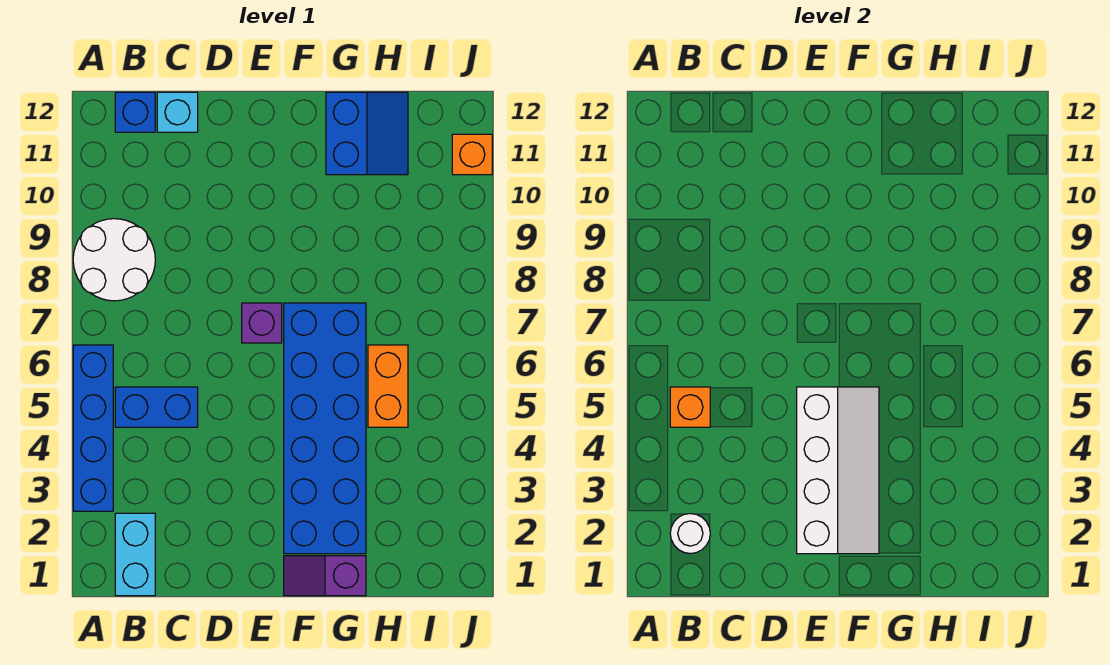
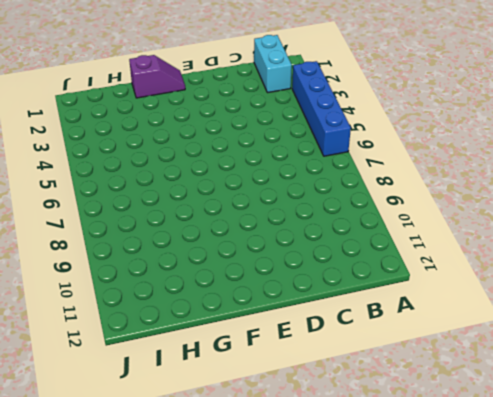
none -> white round brick A8:B9 level 1
none -> blue brick B5:C5 level 1
none -> blue brick B12 level 1

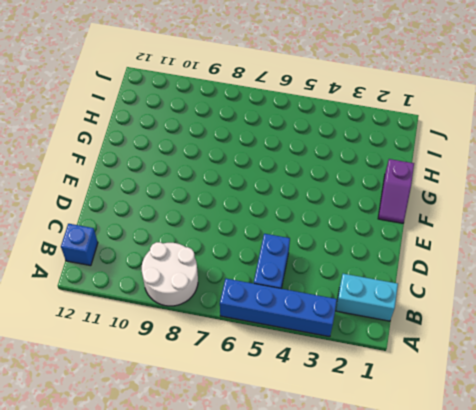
none -> cyan brick C12 level 1
none -> purple brick E7 level 1
none -> blue brick F2:G7 level 1

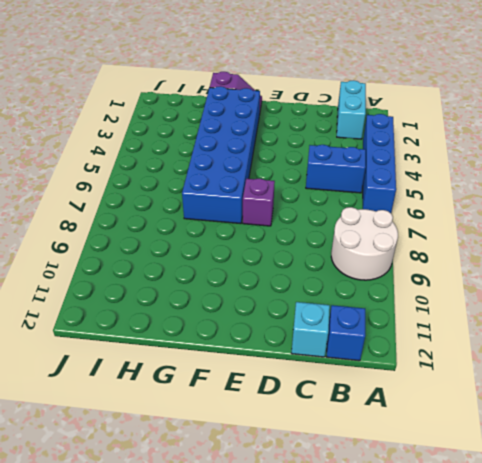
none -> blue slope G11:H12 level 1 top G
none -> orange brick H5:H6 level 1
none -> orange brick J11 level 1

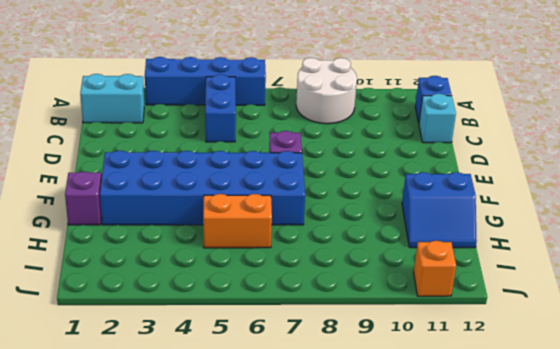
none -> white round brick B2 level 2
none -> orange brick B5 level 2
none -> white slope E2:F5 level 2 top E

